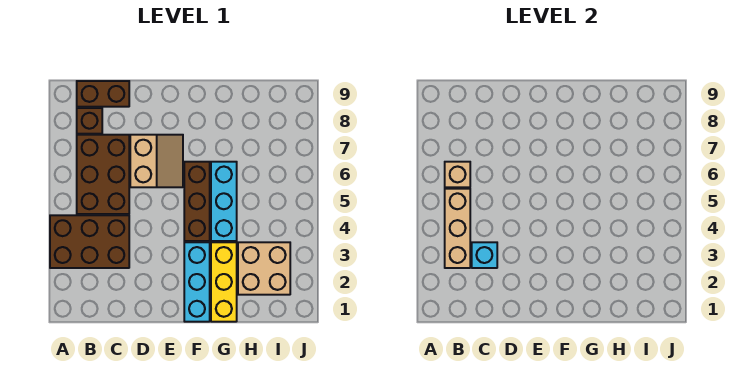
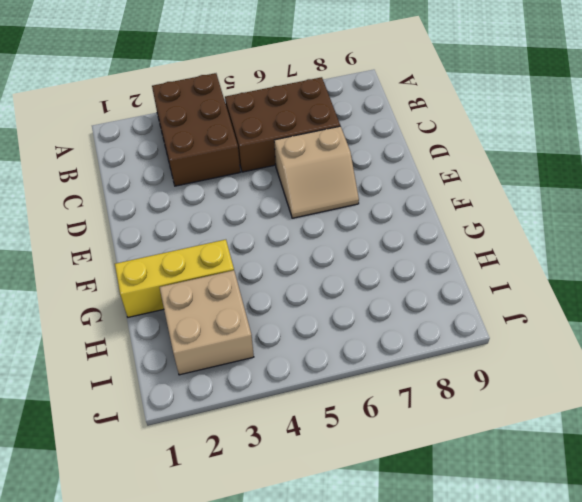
none -> brown brick B8 level 1
none -> brown brick B9:C9 level 1
none -> cyan brick F1:F3 level 1

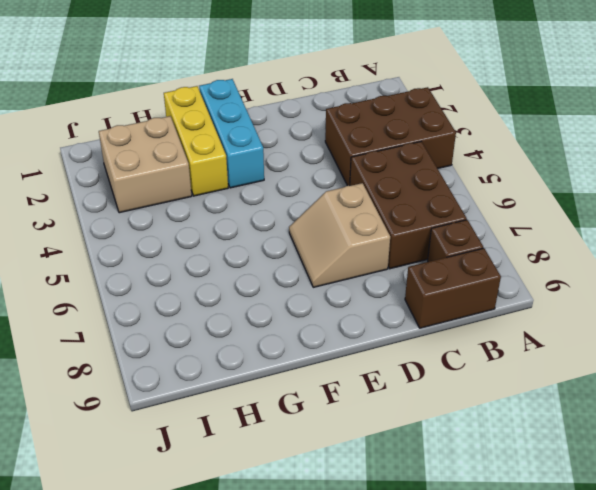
none -> brown brick F4:F6 level 1
none -> cyan brick G4:G6 level 1
none -> tan brick B3:B5 level 2

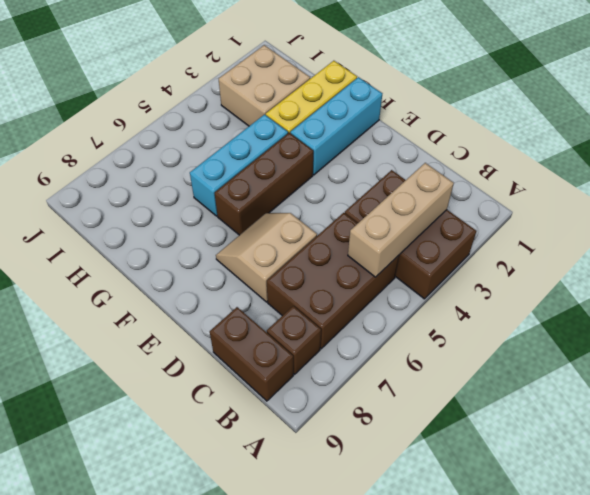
none -> tan brick B6 level 2
none -> cyan brick C3 level 2

